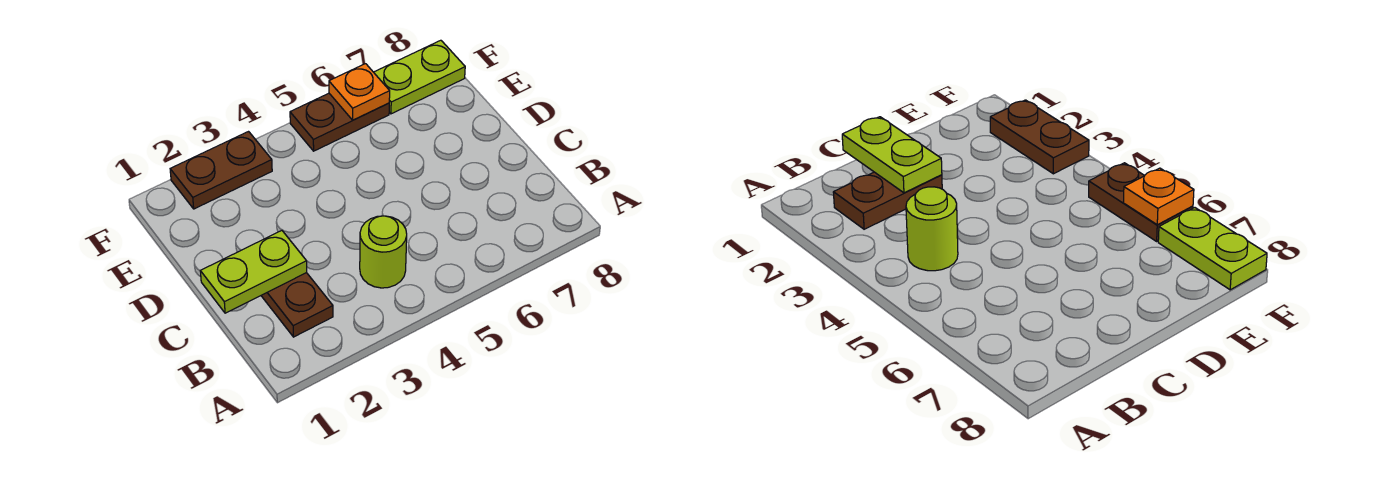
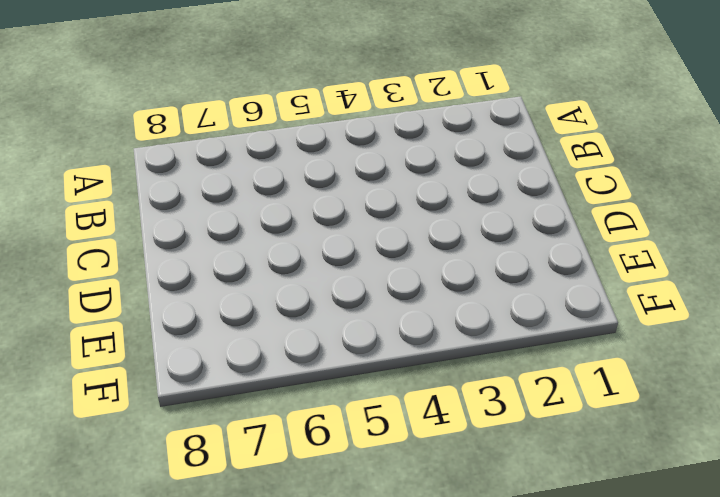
none -> brown plate B2:C2 level 1
none -> lime round brick B4 level 1

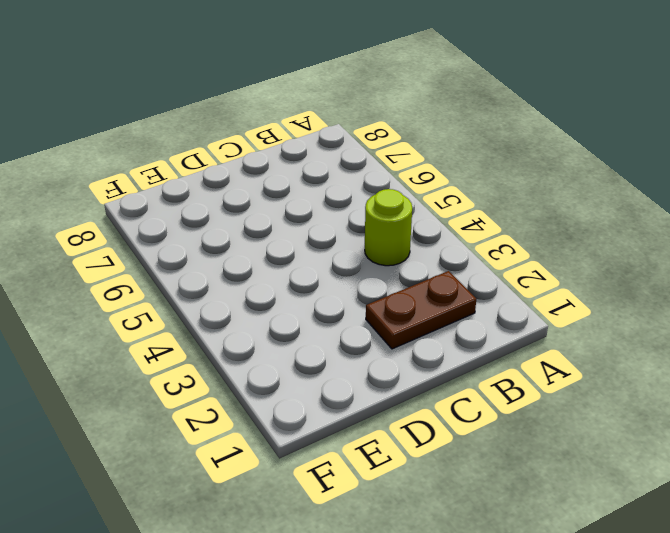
none -> brown plate F2:F3 level 1
none -> brown plate F5:F6 level 1

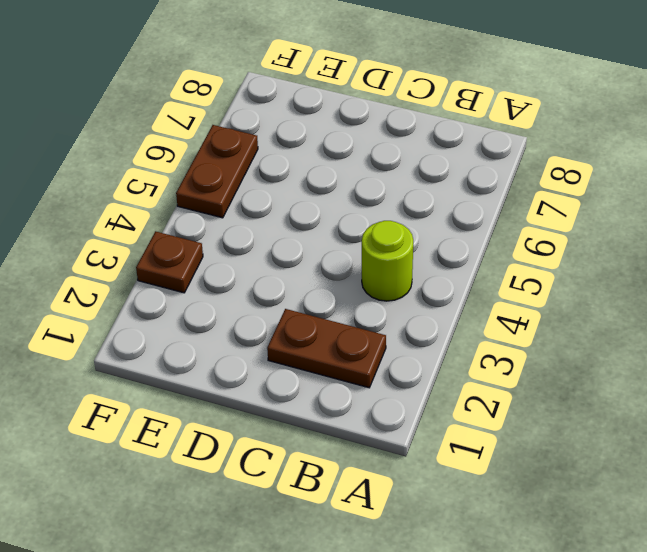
brown plate F3 level 1 -> brown plate F2:F3 level 1
none -> lime plate F7:F8 level 1
none -> lime plate C1:C2 level 2

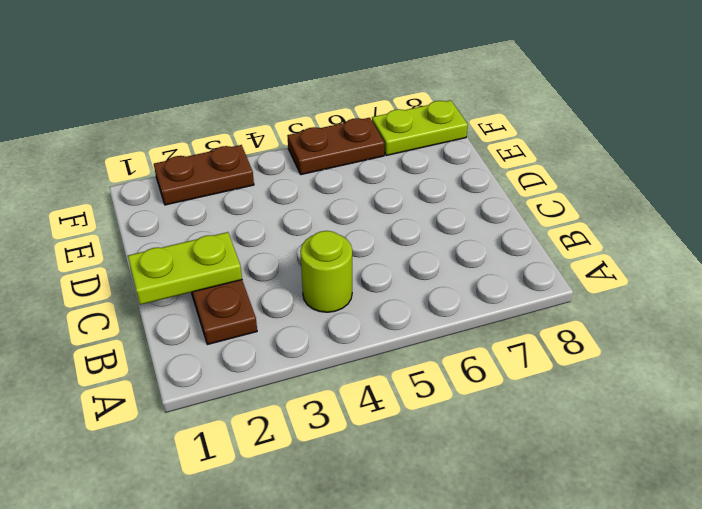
none -> orange plate F6 level 2

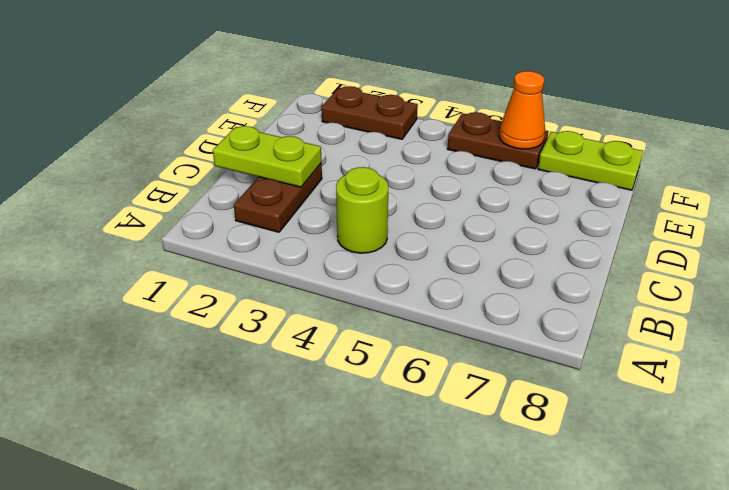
orange cone F6 level 2 -> orange plate F6 level 2

